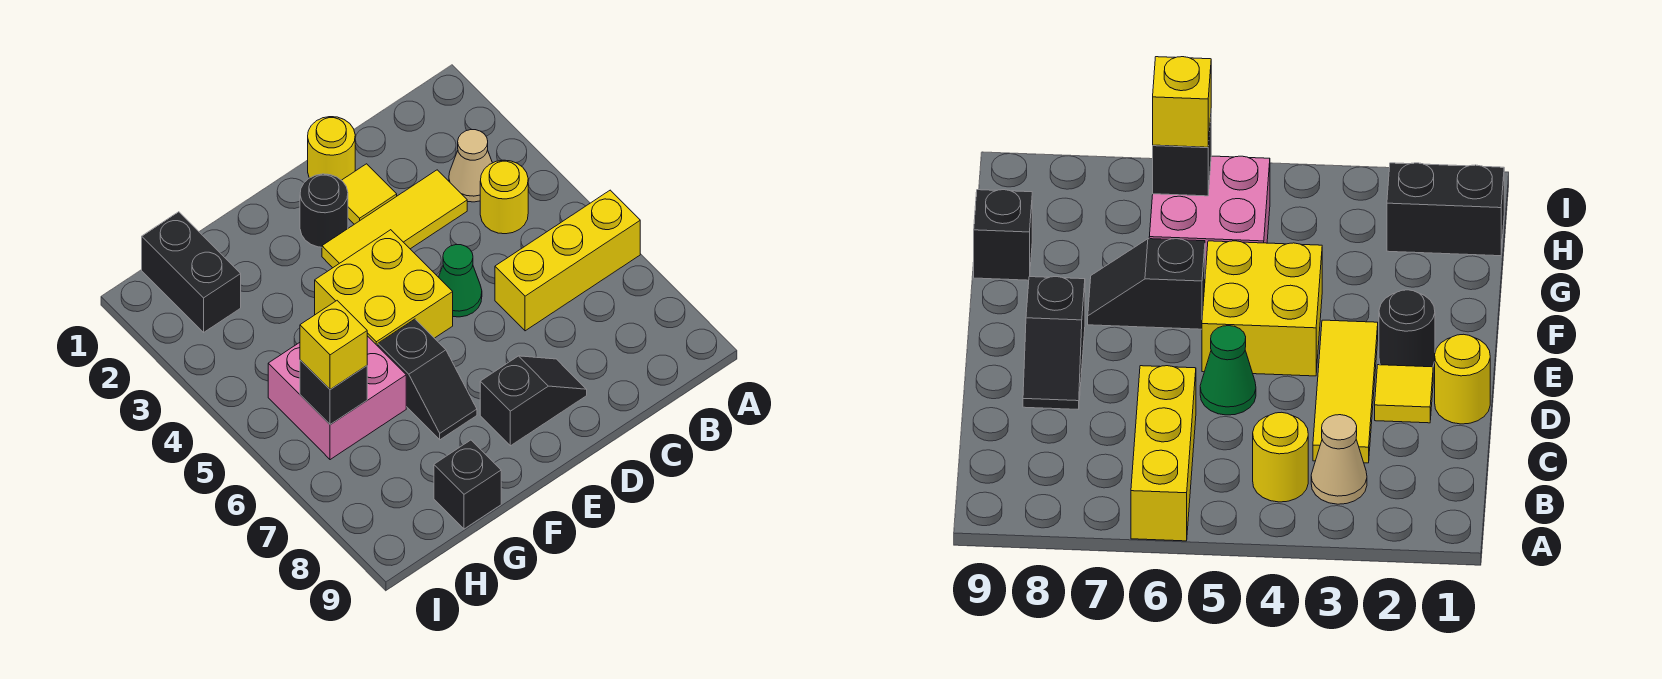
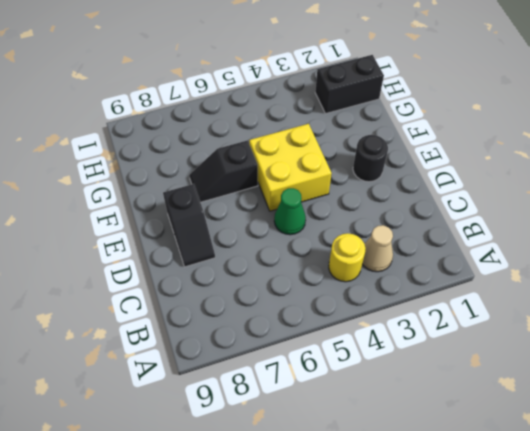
none -> yellow brick A6:C6 level 1
none -> yellow tile C3:E3 level 1
none -> yellow round brick D1 level 1

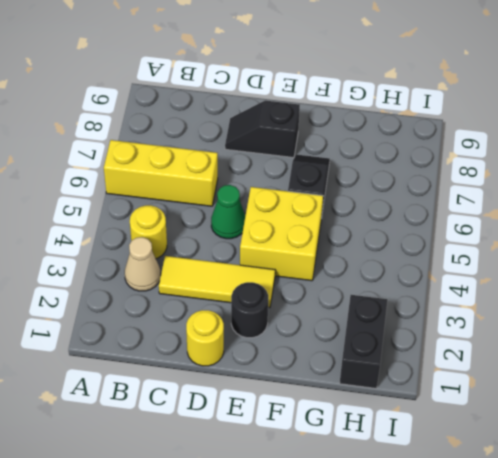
none -> yellow tile D2 level 1
none -> pink brick G5:H6 level 1
none -> black brick G9 level 1

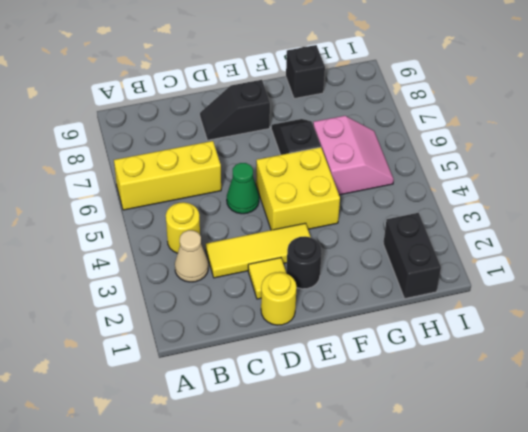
pink slope G5:H6 level 1 top G -> pink brick G5:H6 level 1
none -> black brick H6 level 2
none -> yellow brick H6 level 3

